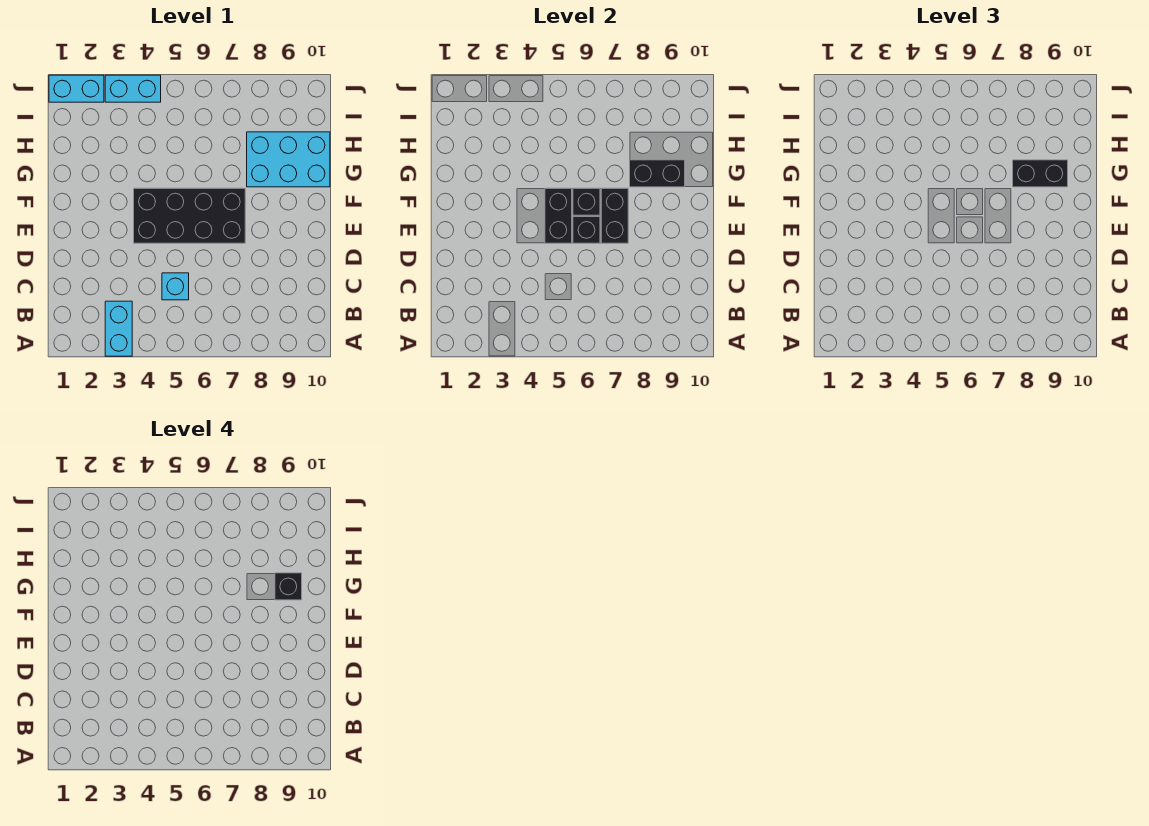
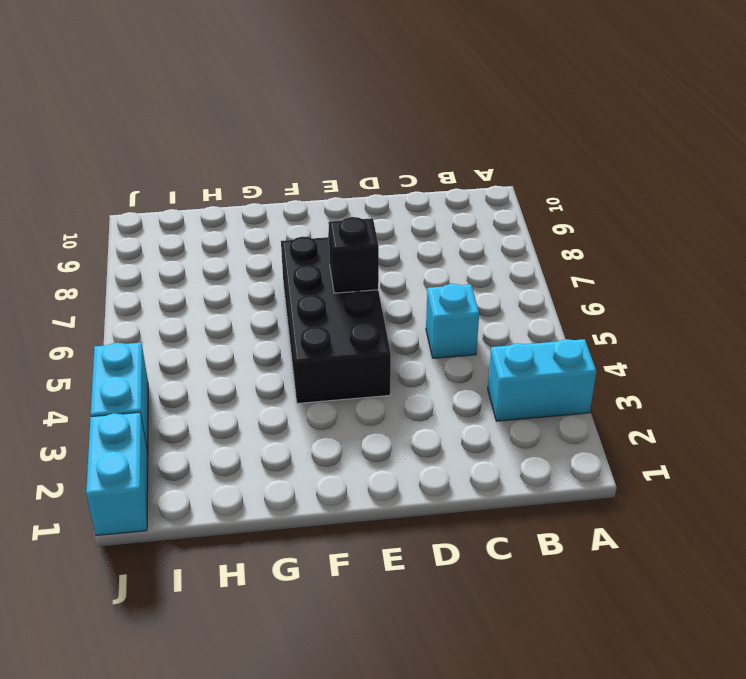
none -> cyan brick G8:H10 level 1
none -> black brick E5:F5 level 2
none -> black brick E7:F7 level 2

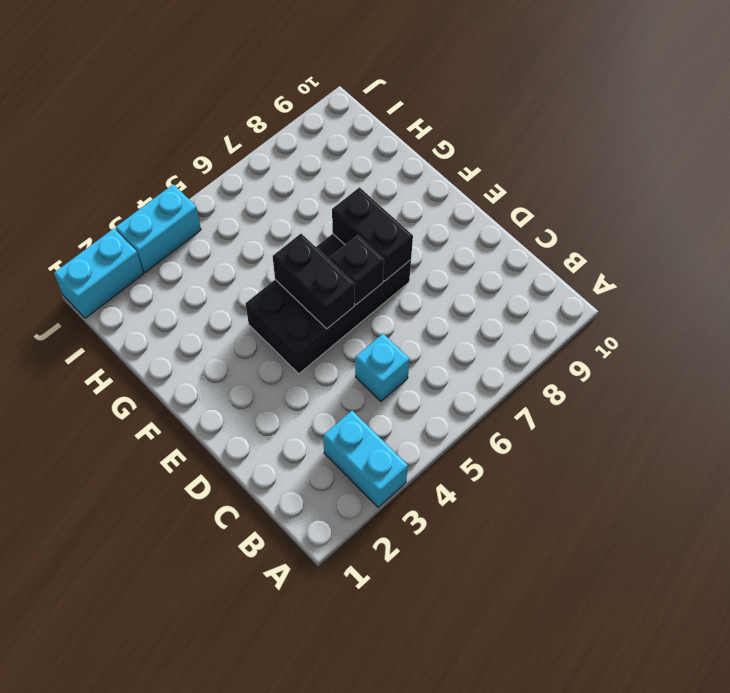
none -> cyan brick G8:H10 level 1
none -> black brick F6 level 2
none -> black brick G8:G9 level 2

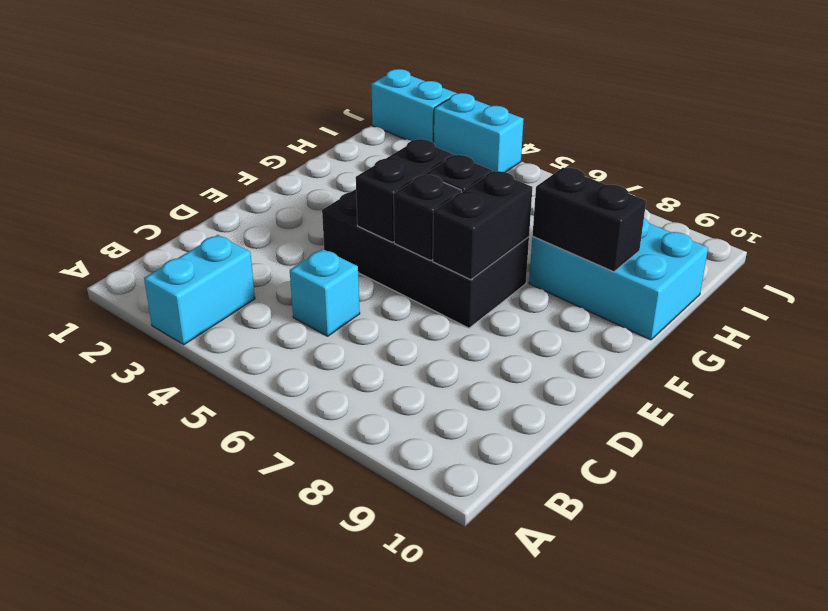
none -> black brick G8:G9 level 3
none -> black brick G9 level 4

